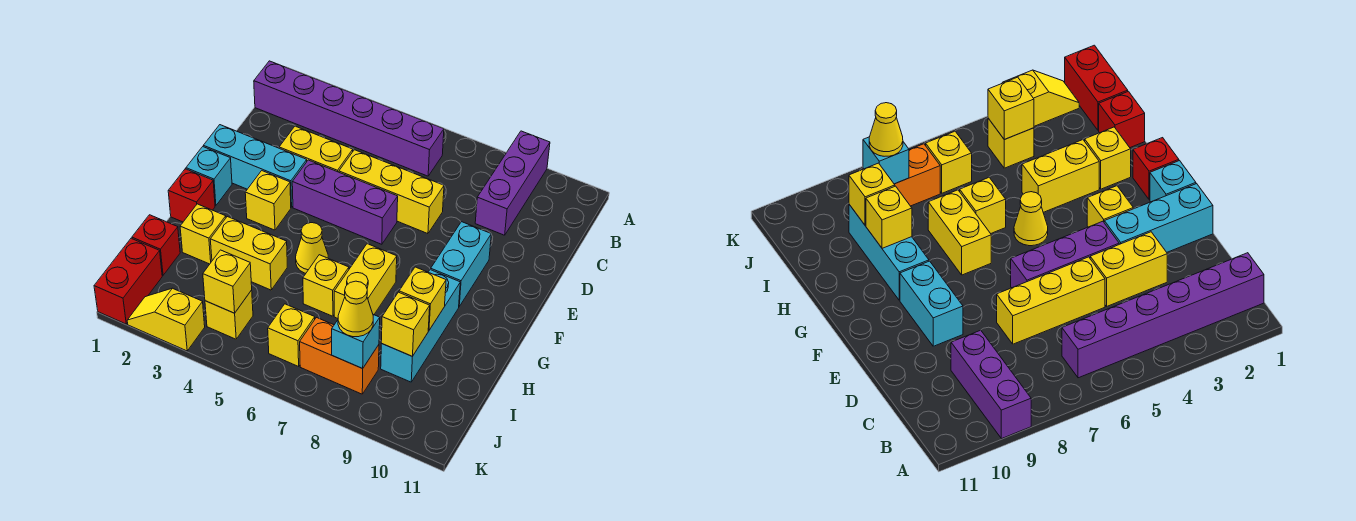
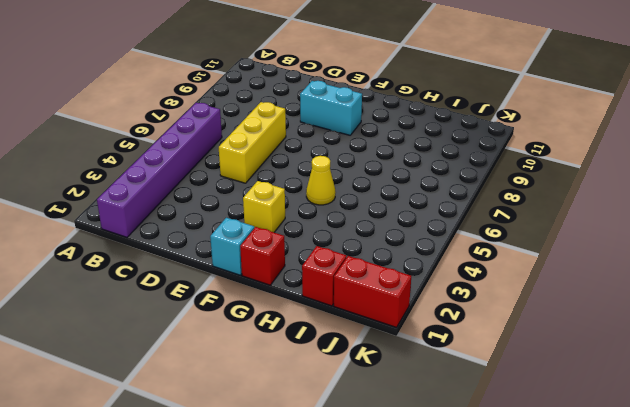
none -> purple brick A9:C9 level 1
none -> yellow brick D3:D4 level 1
none -> cyan brick E1:E3 level 1

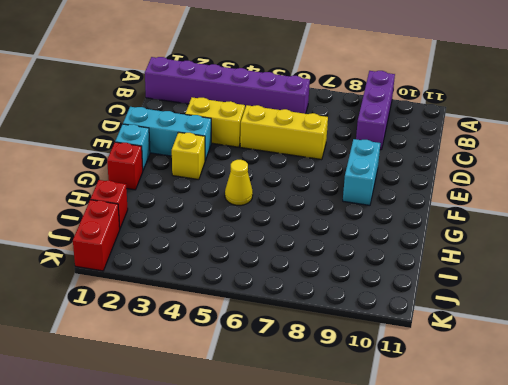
none -> purple brick E4:E6 level 1
none -> yellow brick G7:H7 level 1
none -> cyan brick G9:I9 level 1

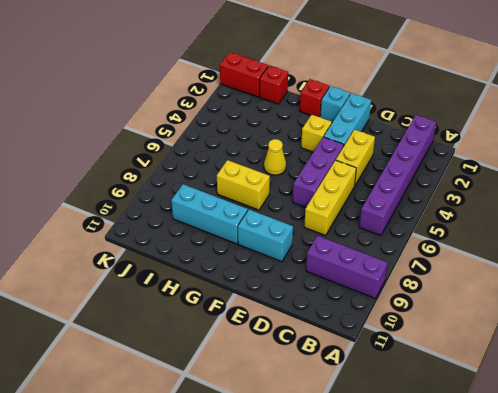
none -> yellow brick H2 level 1
none -> yellow brick H3:H4 level 1
none -> yellow brick H6 level 1

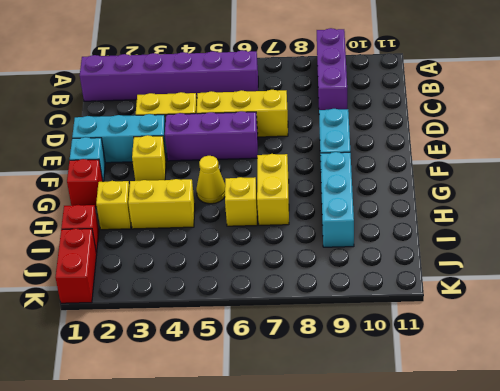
none -> yellow brick J4 level 1
none -> yellow brick J6 level 1
none -> orange brick J7:J8 level 1

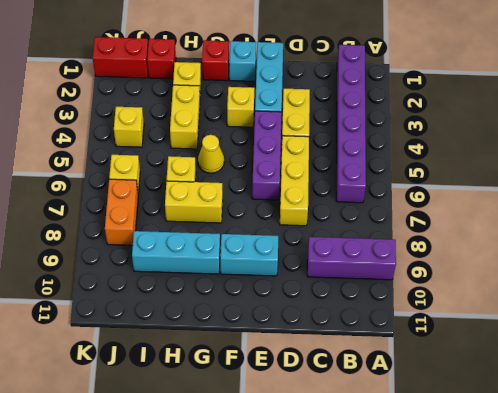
none -> yellow slope K2:K3 level 1 top 3
none -> yellow brick H9 level 2
none -> yellow brick I9 level 2

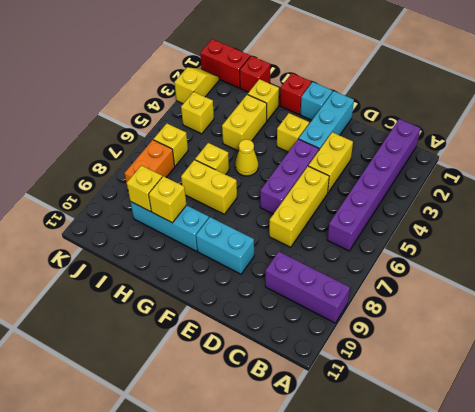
none -> yellow brick J4 level 2
none -> cyan brick J8 level 2
none -> yellow cone J8 level 3

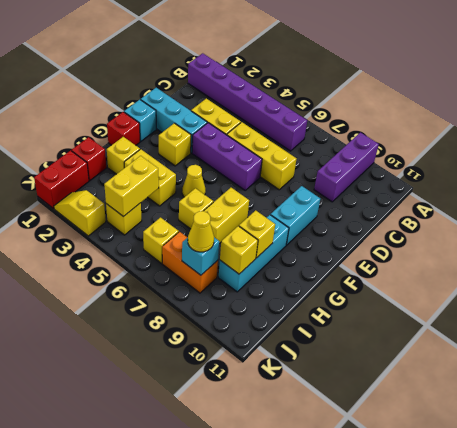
yellow brick I4:J4 level 2 -> yellow brick J4 level 2

